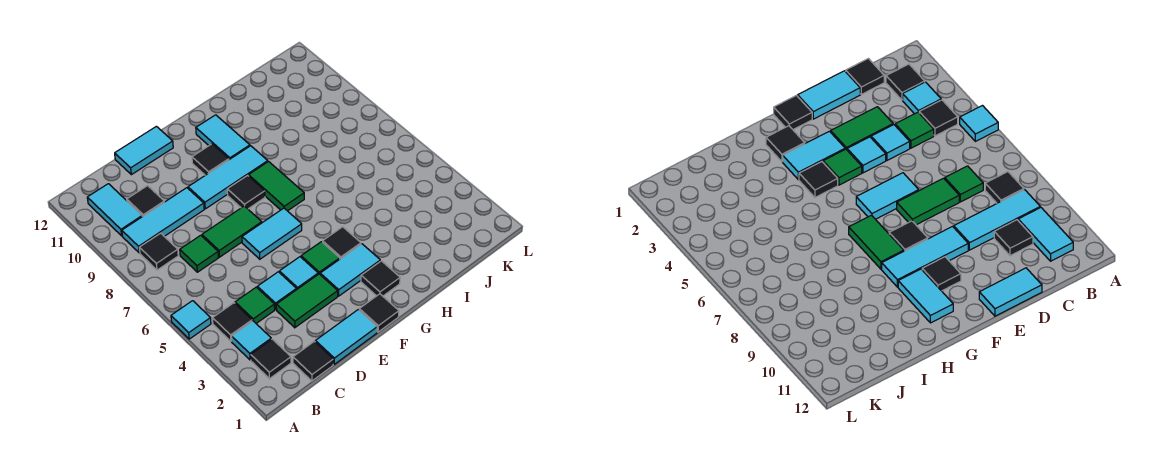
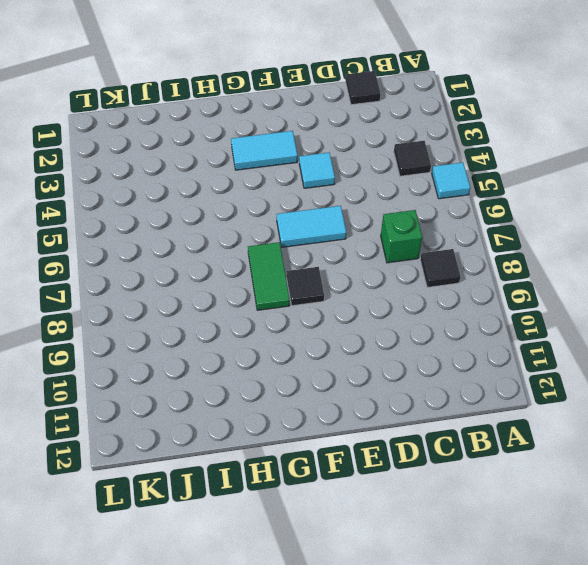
green brick C7 level 1 -> green tile C7 level 1
none -> black tile B2 level 1
none -> cyan tile B3 level 1
none -> cyan tile B9:D9 level 1

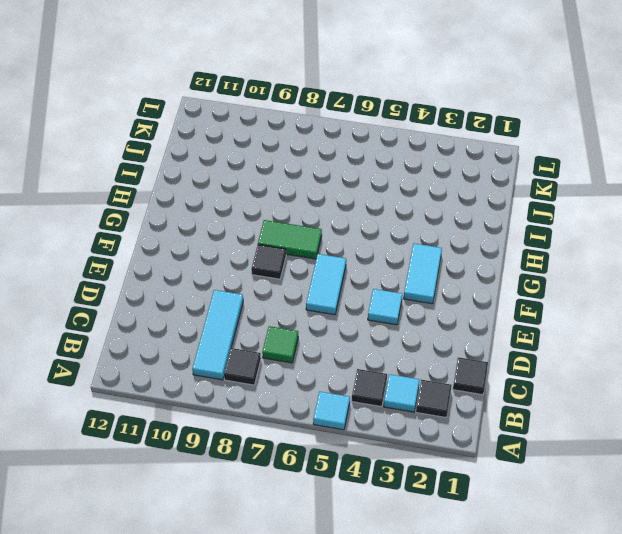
none -> cyan tile B10:B11 level 1
none -> green tile C4 level 1
none -> black tile C10 level 1

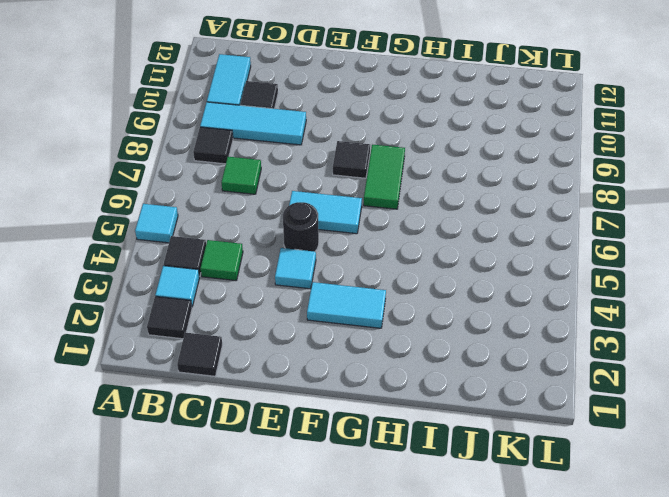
black round brick E5 level 1 -> none
none -> cyan tile D1:E1 level 1
none -> green tile D3:E3 level 1
none -> cyan tile D4 level 1

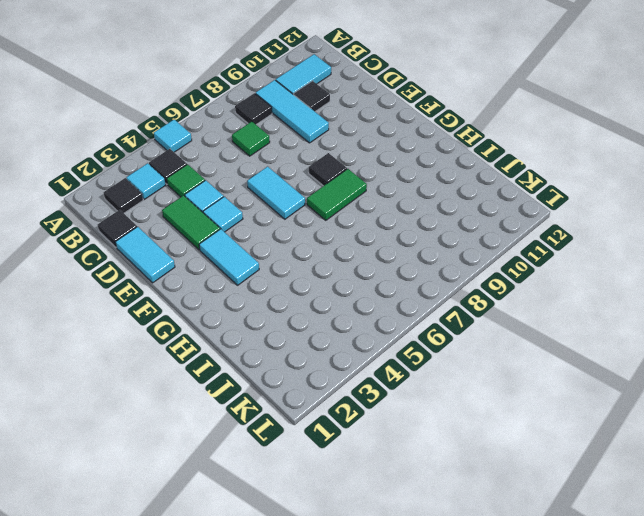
none -> green tile D7:E7 level 1
none -> cyan tile D12:E12 level 1
none -> cyan tile E9:G9 level 1

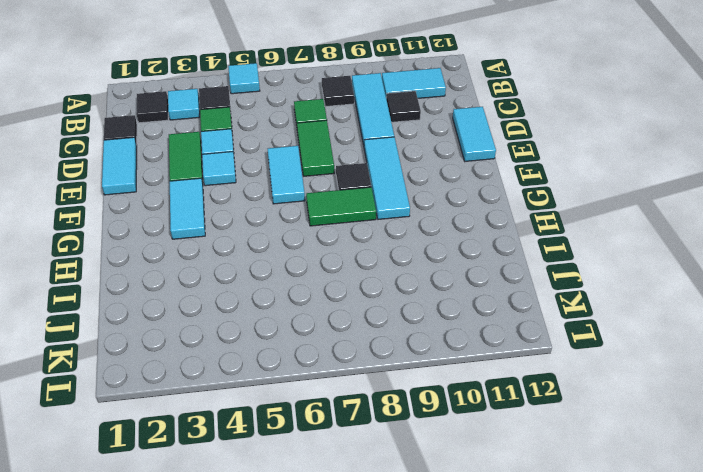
none -> black tile F1 level 1
none -> green tile F4 level 1
none -> black tile F10 level 1

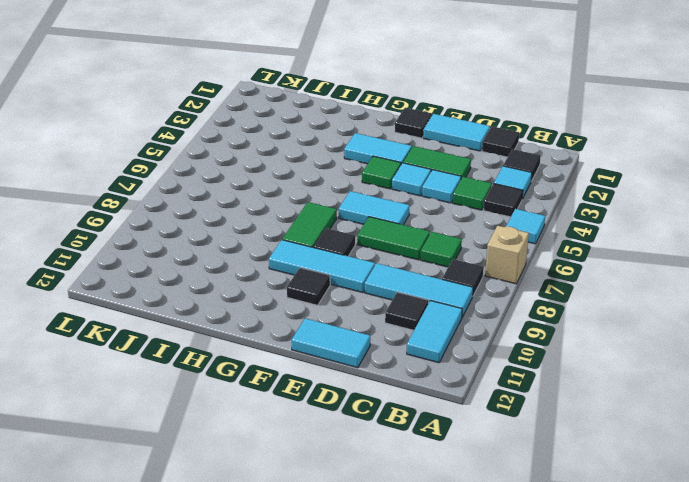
tan brick A7 level 1 -> none
none -> black tile G2 level 1
none -> black tile G4 level 1
none -> cyan tile G10:G11 level 1

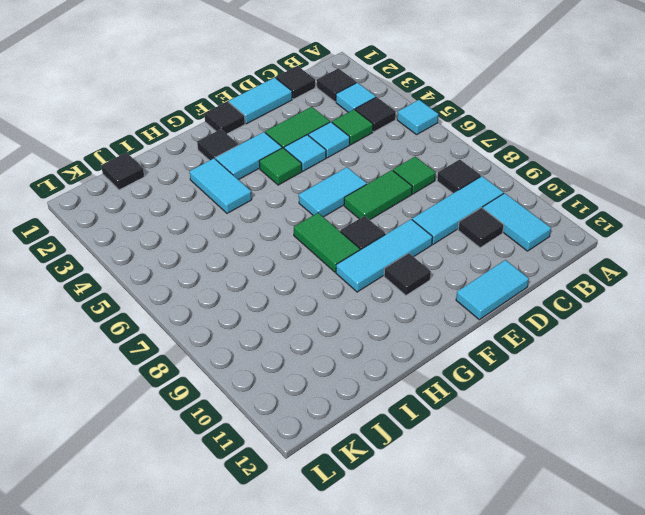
cyan tile H3:H4 level 1 -> cyan tile G10:G11 level 1
black tile J1 level 1 -> black tile G4 level 1

